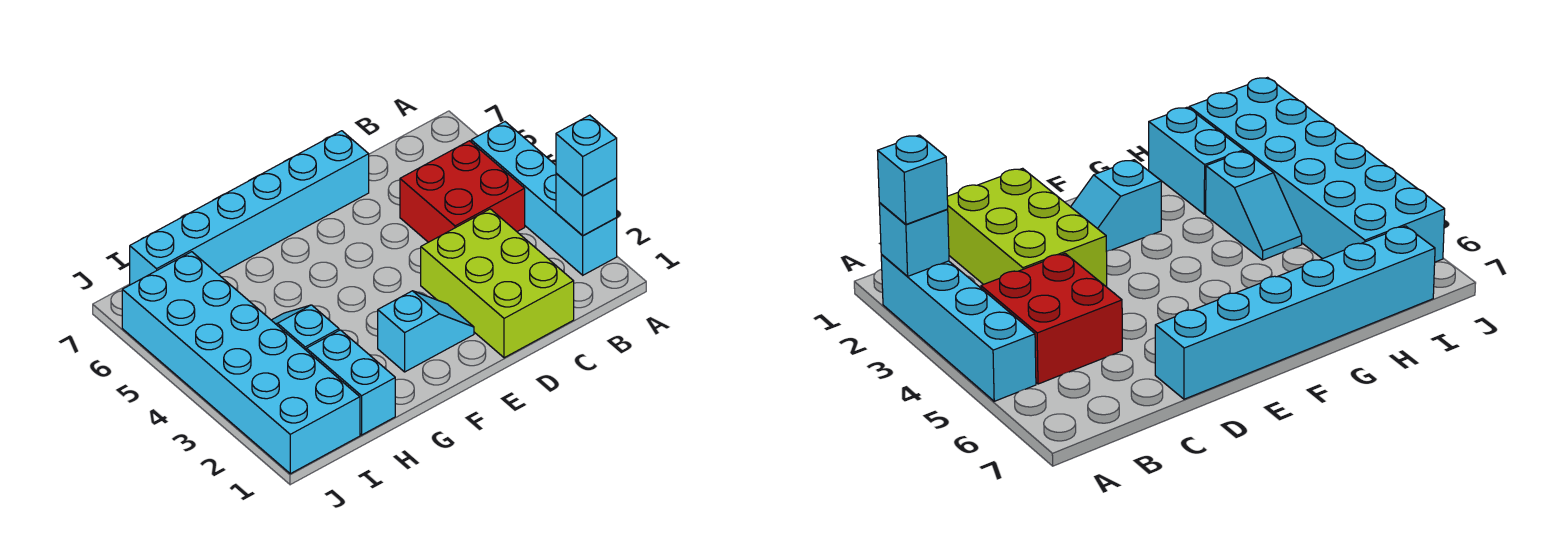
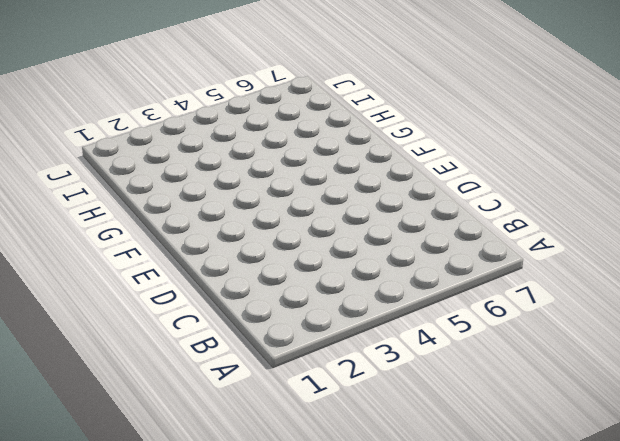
none -> cyan brick A2:A5 level 1
none -> red brick B4:C5 level 1

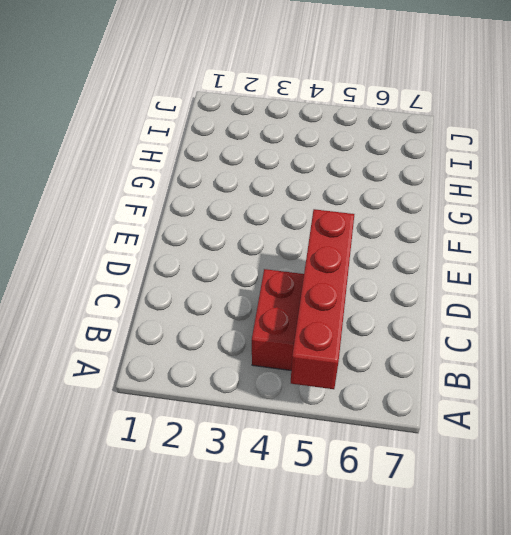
red brick A5:D5 level 2 -> none
none -> cyan brick A2:A5 level 1
none -> lime brick C1:D3 level 1

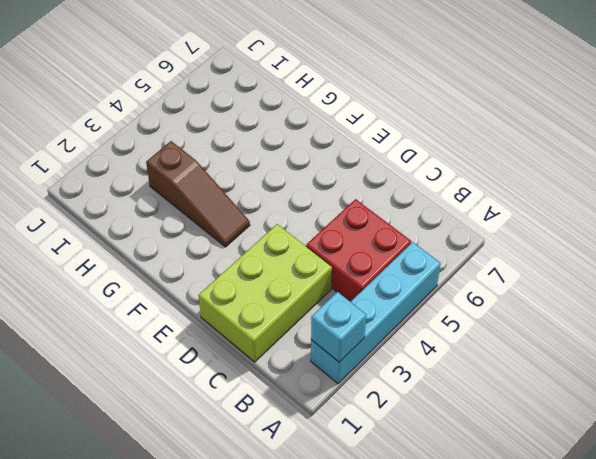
brown slope F3:H3 level 1 top H -> cyan slope H3:H4 level 1 top 3
none -> cyan brick D7:I7 level 1
none -> cyan slope E2:F2 level 1 top F

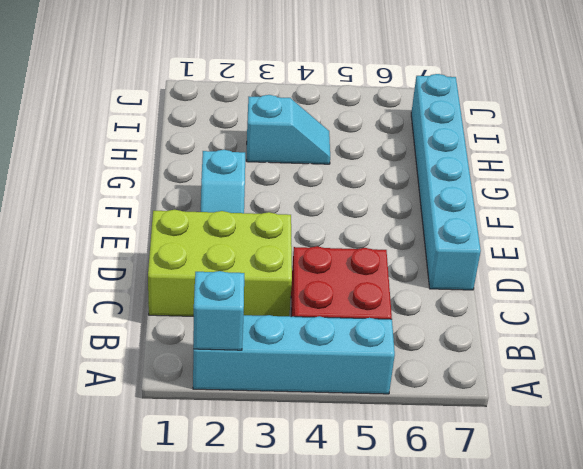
none -> cyan brick H1:H2 level 1
none -> cyan brick I1:J6 level 1

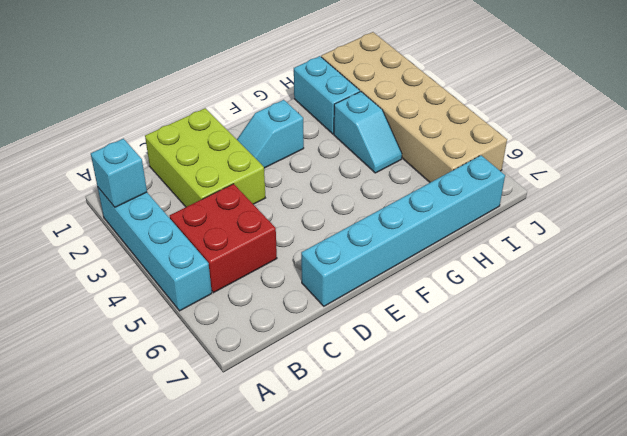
tan brick I1:J6 level 1 -> cyan brick I1:J6 level 1
none -> cyan brick A2 level 3

